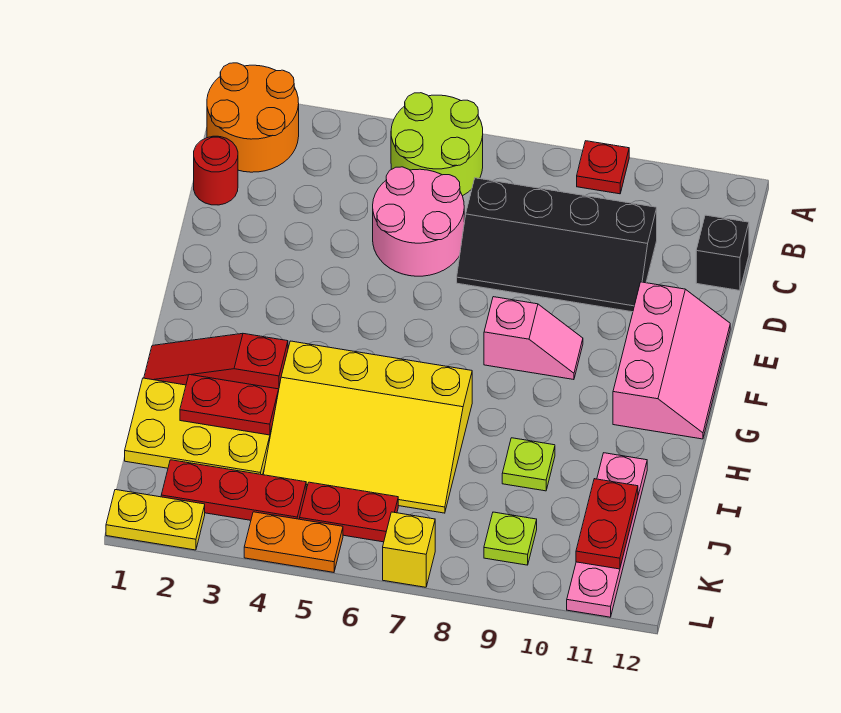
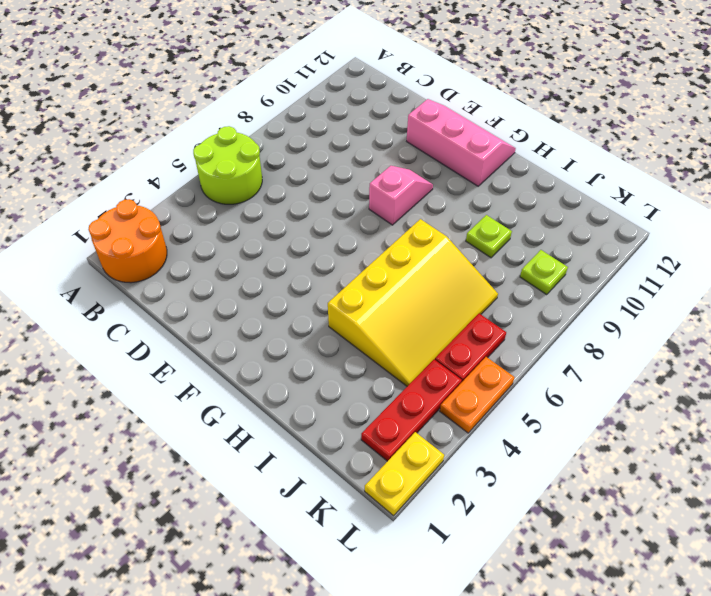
none -> red plate A9 level 1
none -> red round brick C1 level 1
none -> pink round brick C5:D6 level 1

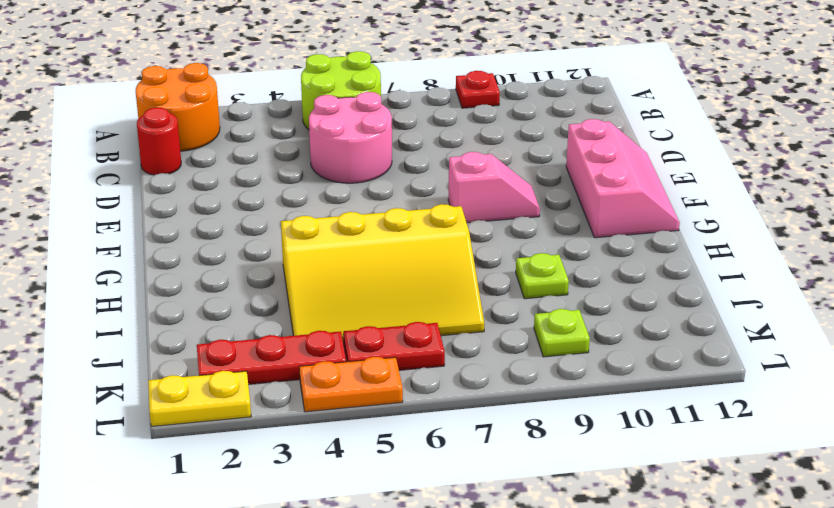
none -> black slope C7:D10 level 1 top C
none -> black brick C12 level 1
none -> red slope H1:H3 level 1 top 3

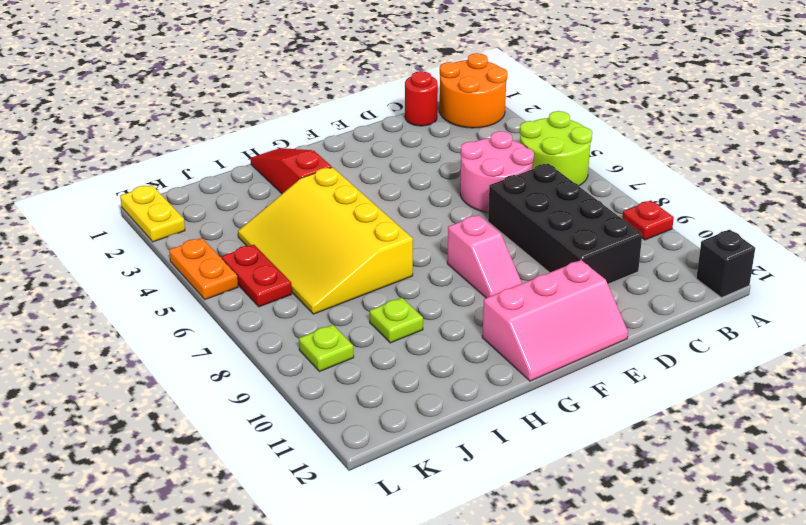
black brick A12 level 1 -> black brick C12 level 1
black brick C7:D10 level 1 -> black slope C7:D10 level 1 top C
none -> yellow plate I1:J3 level 1
none -> pink plate I11:L11 level 1
none -> red plate K2:K4 level 1

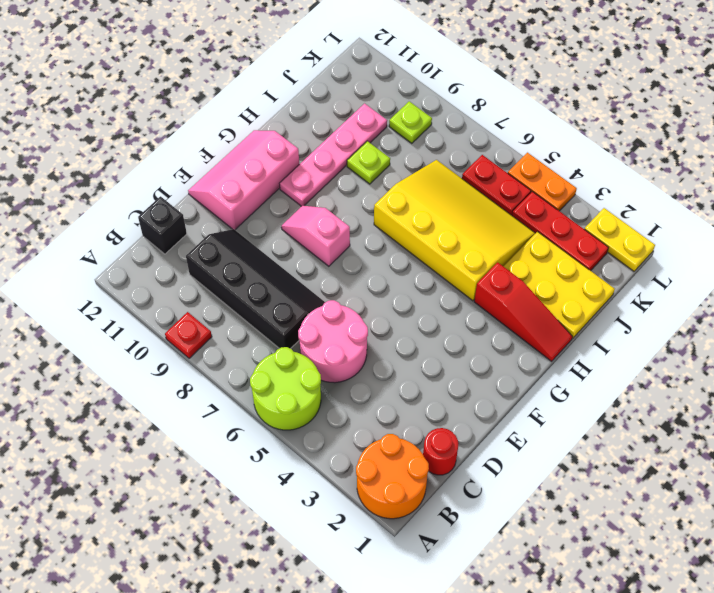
pink plate G10:J10 level 1 -> pink plate I11:L11 level 1
none -> yellow brick L7 level 1
none -> red plate I2:I3 level 2
none -> red plate J11:K11 level 2

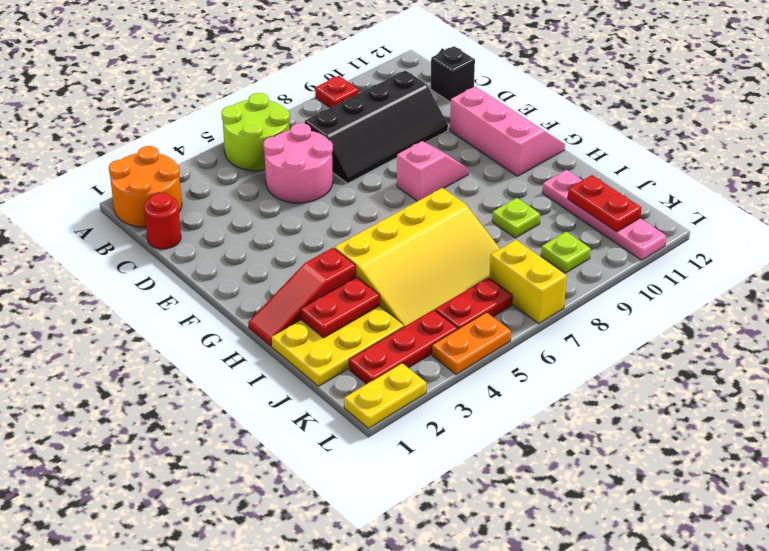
yellow brick K7:L7 level 1 -> yellow brick L7 level 1

